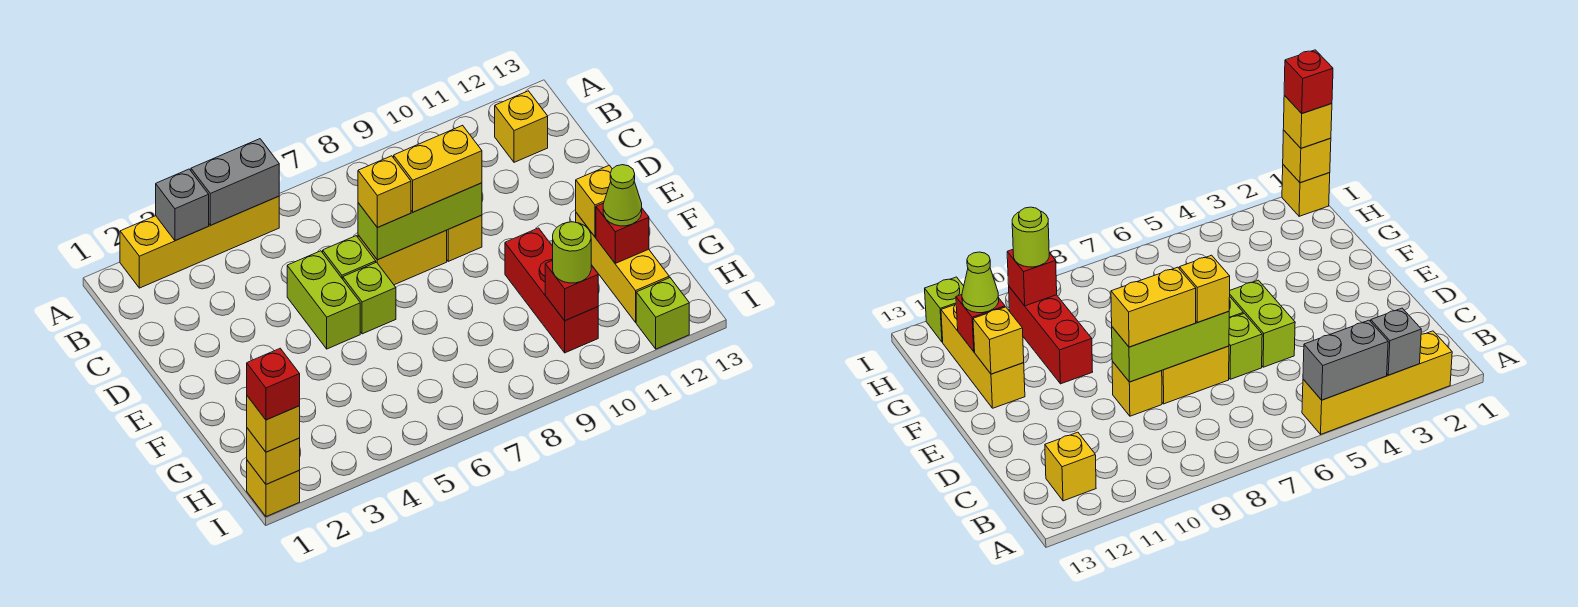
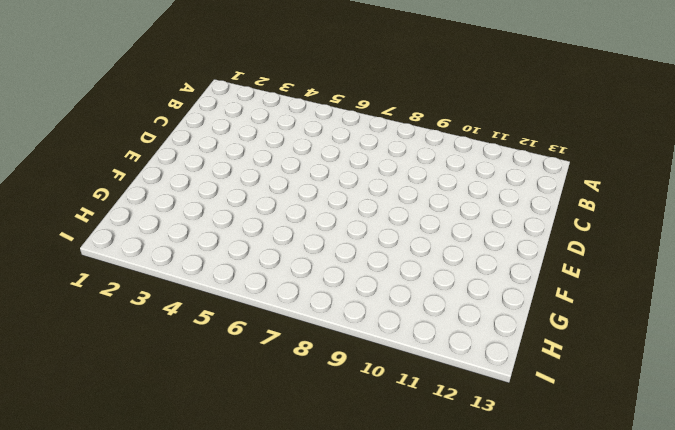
none -> yellow brick A2:A5 level 1
none -> yellow brick B12 level 1
none -> lime brick D5:E5 level 1

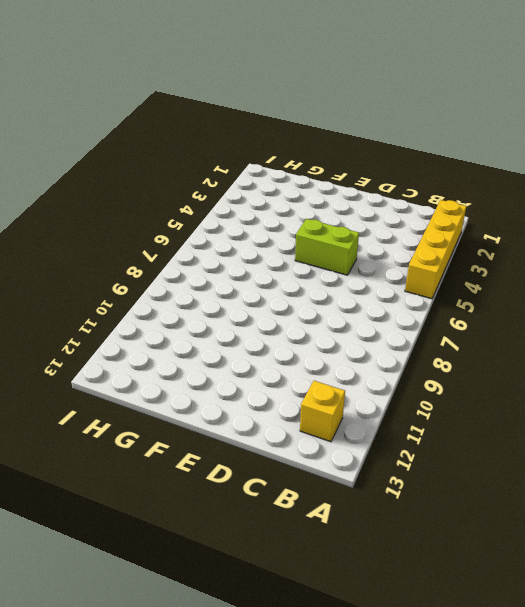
none -> lime brick D6 level 1
none -> yellow brick D7:D8 level 1
none -> yellow brick D9 level 1

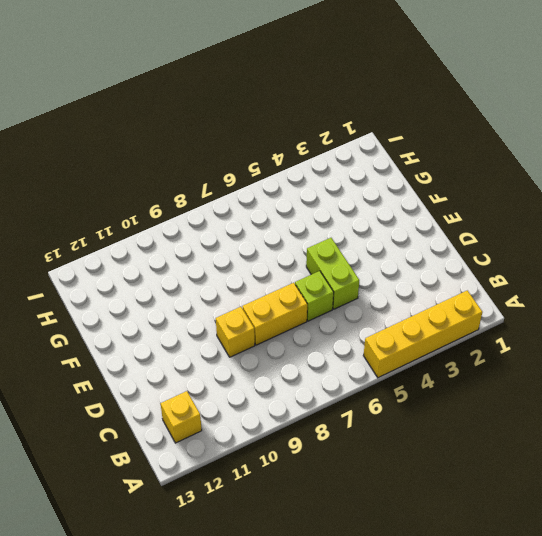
none -> lime brick E6 level 1
none -> red brick F10:H10 level 1
none -> yellow brick F12:H12 level 1

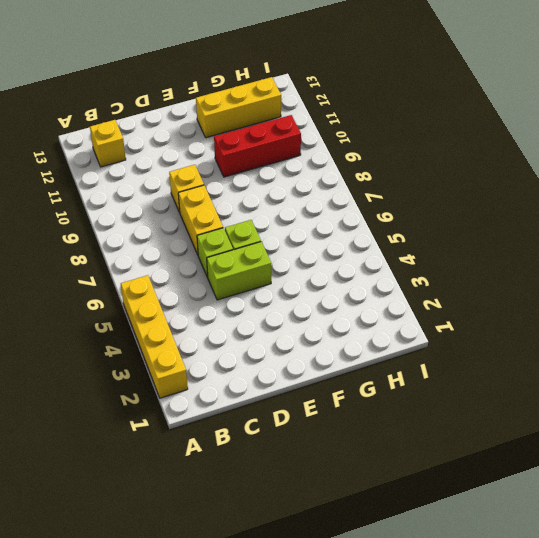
none -> yellow brick I1 level 1
none -> lime brick I12 level 1
none -> grey brick A3 level 2

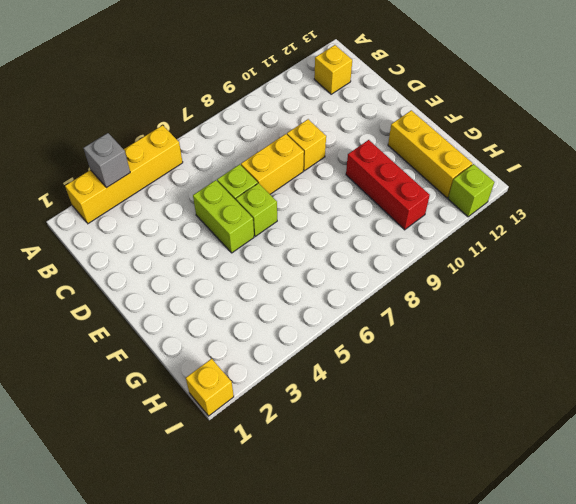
none -> grey brick A4:A5 level 2
none -> lime brick D7:D9 level 2
none -> yellow brick F12 level 2

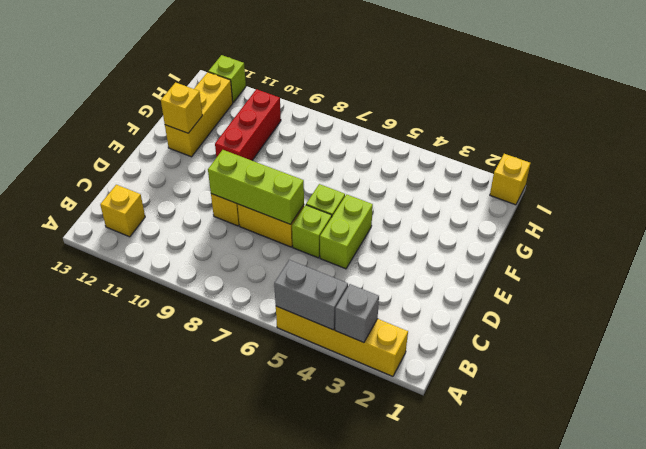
none -> red brick G12 level 2
none -> red brick H10 level 2
none -> yellow brick I1 level 2

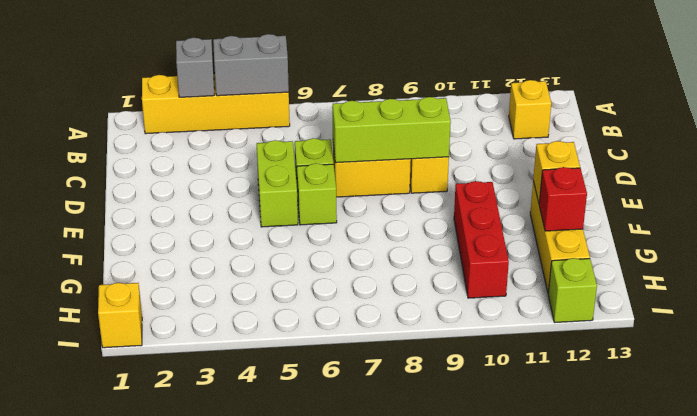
none -> red brick H10 level 2
none -> yellow brick I1 level 2
none -> yellow brick D7 level 3

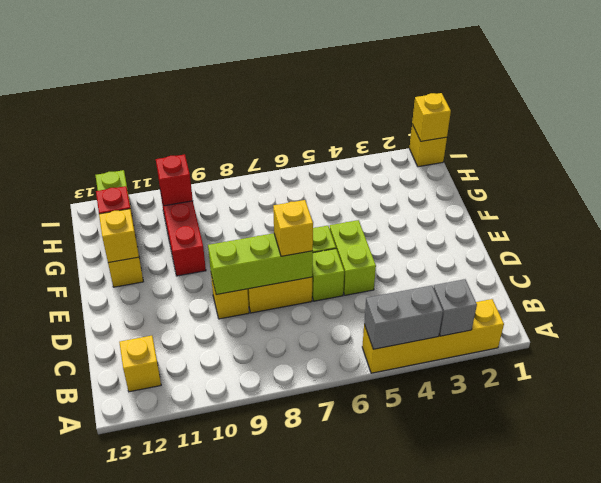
none -> yellow brick D8:D9 level 3
none -> lime cone G12 level 3
none -> lime round brick H10 level 3

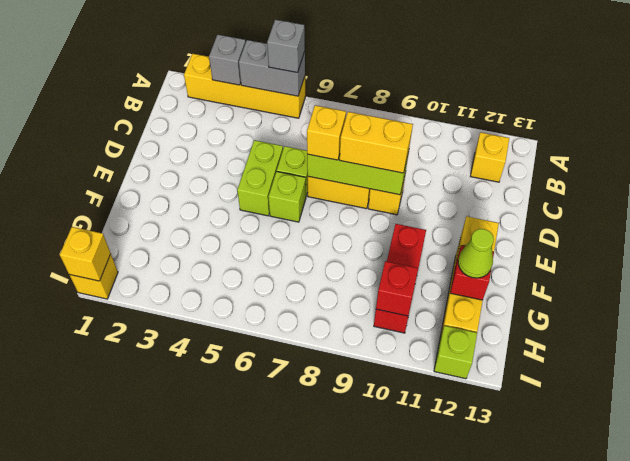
grey brick A5 level 3 -> none
none -> lime round brick H10 level 3
none -> yellow brick I1 level 3
none -> red brick I1 level 4

